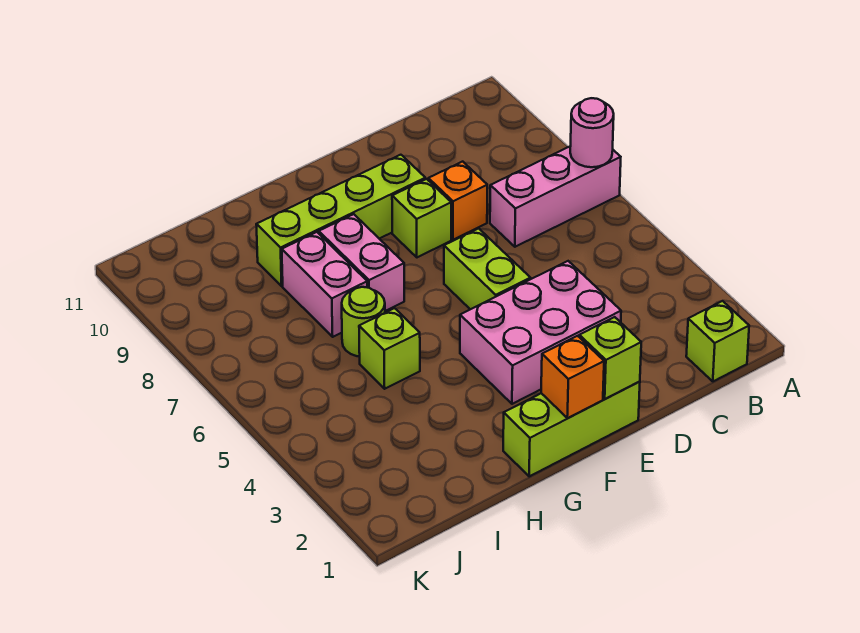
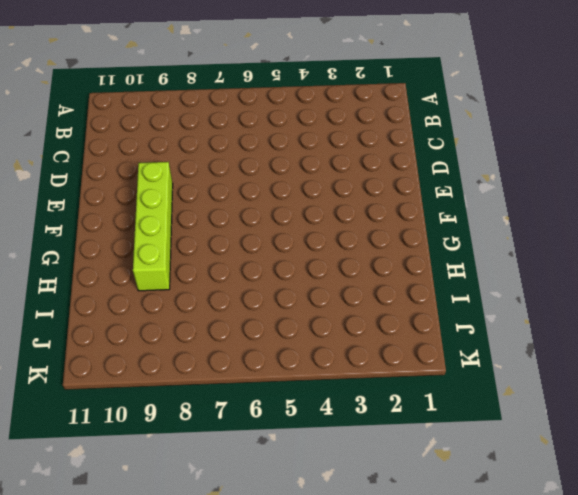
none -> pink brick A7:C7 level 1
none -> lime brick B1 level 1
none -> pink brick D3:F4 level 1

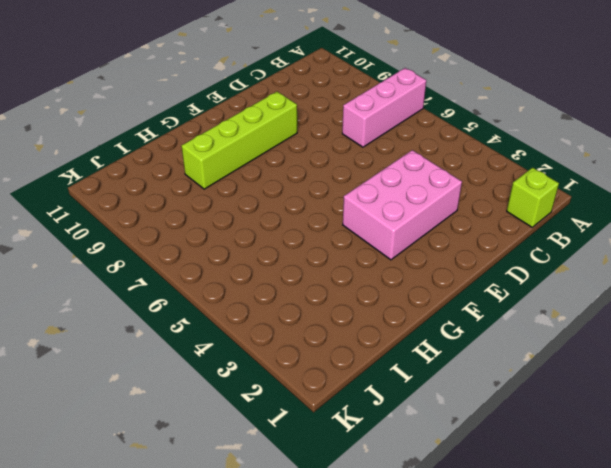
none -> orange brick D8 level 1
none -> lime brick E1:G1 level 1
none -> lime brick E5:E6 level 1

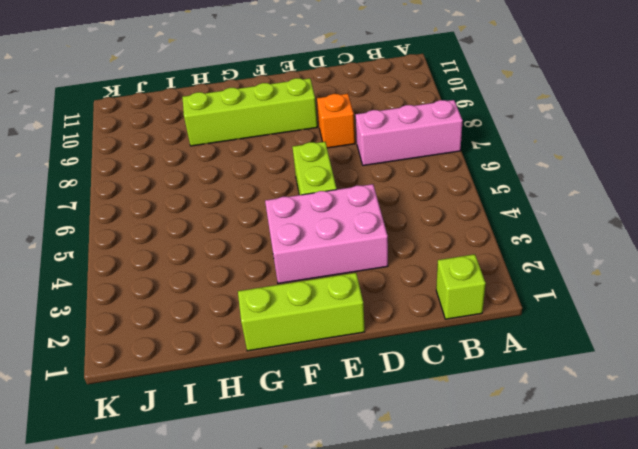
none -> lime brick E8 level 1
none -> pink brick G7:G8 level 1
none -> lime brick H5 level 1

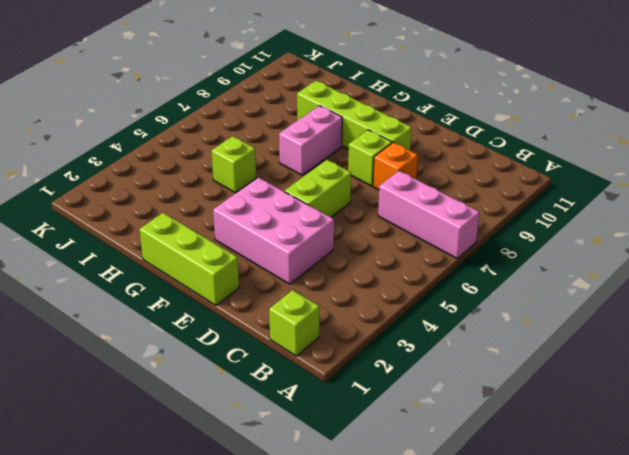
none -> lime round brick H6 level 1
none -> pink brick H7:H8 level 1
none -> pink round brick A7 level 2

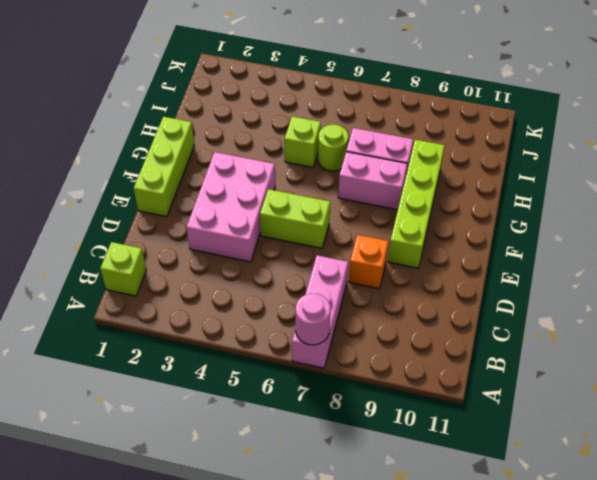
none -> lime brick E8 level 1
none -> lime brick E1 level 2
none -> orange brick F1 level 2

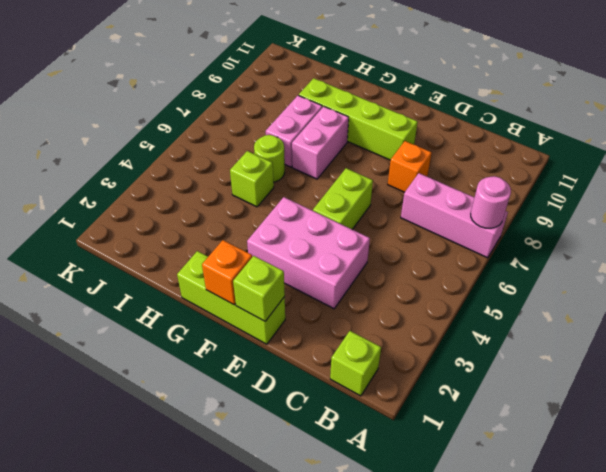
none -> lime brick E8 level 1

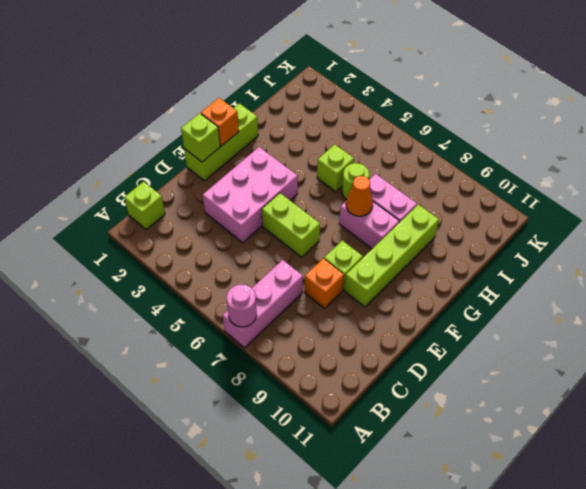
orange cone G7 level 2 -> none

